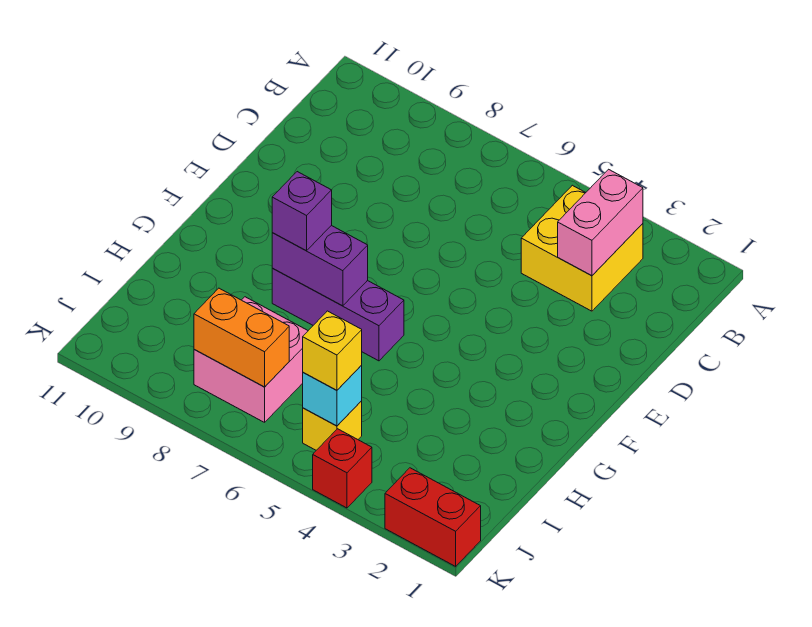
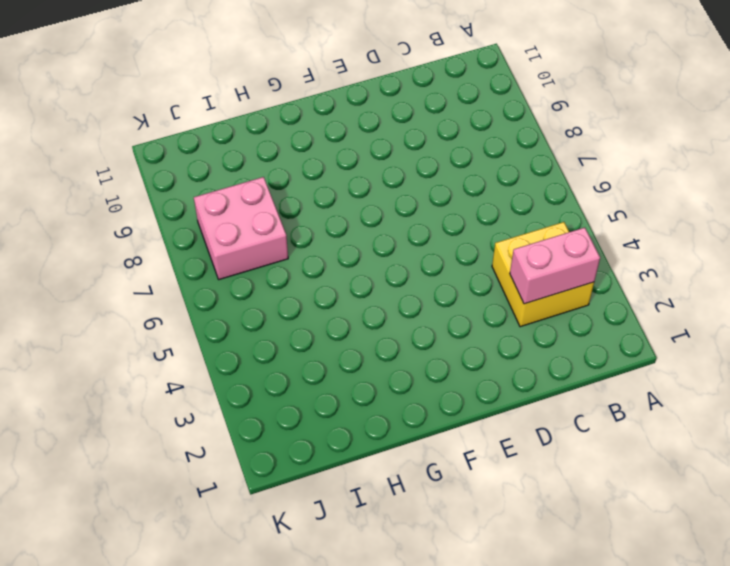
none -> purple brick G6:G8 level 1
none -> yellow brick J5 level 1
none -> red brick K1:K2 level 1

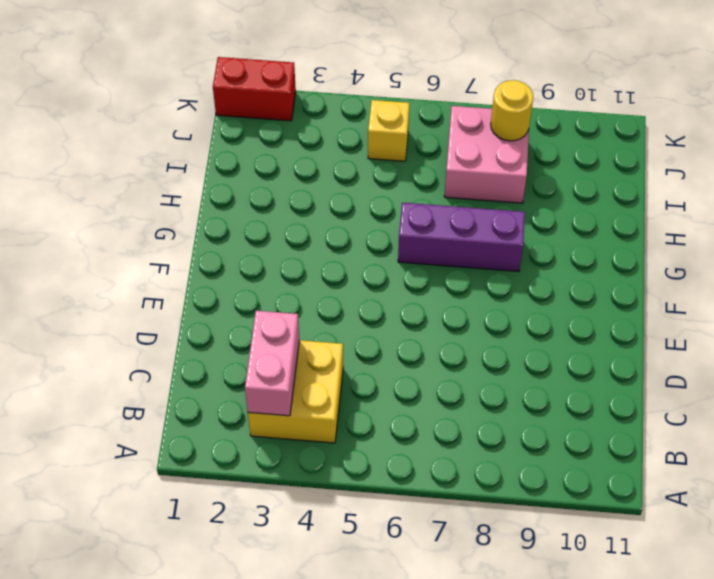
yellow round brick J8 level 2 -> orange brick J7:J8 level 2
none -> red brick K4 level 1
none -> purple brick G7:G8 level 2
none -> cyan brick J5 level 2

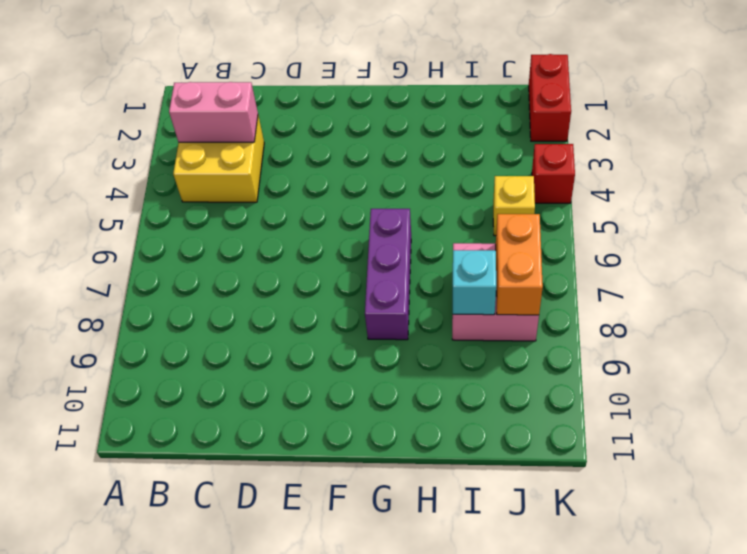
cyan brick I8 level 2 -> cyan brick J5 level 2
none -> purple brick G7:G8 level 2
none -> purple brick G8 level 3
none -> yellow brick J5 level 3

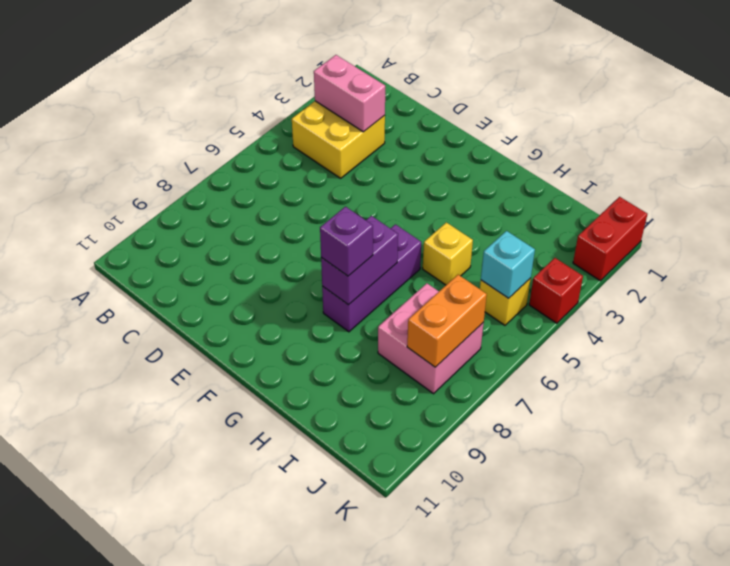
yellow brick H5 level 1 -> yellow brick J5 level 3

